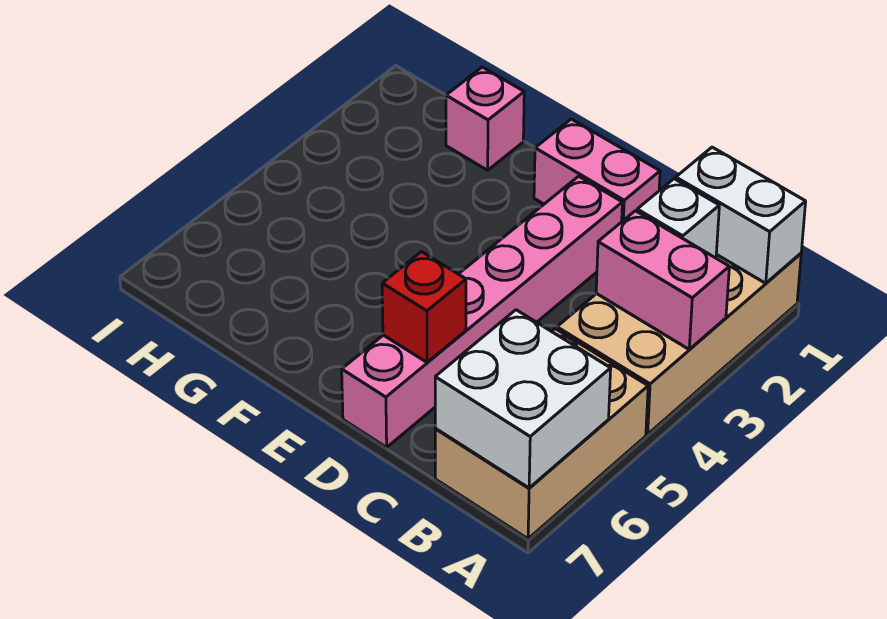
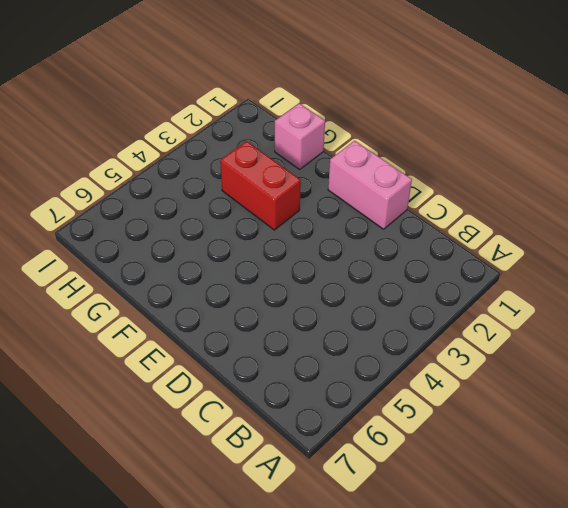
red brick F3:G3 level 1 -> none
none -> tan brick A1:B4 level 1
none -> tan brick A5:B7 level 1

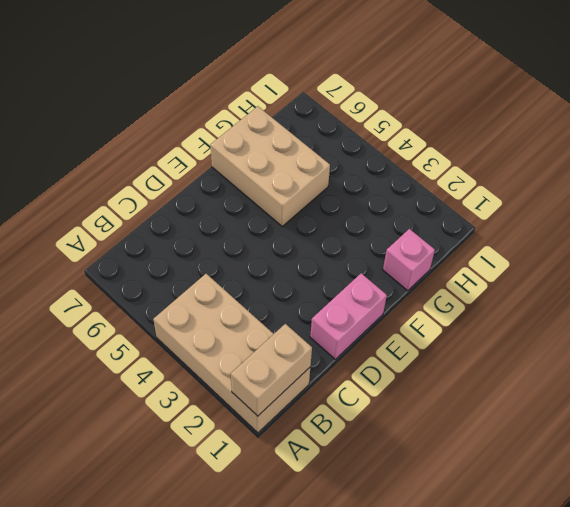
tan brick A1:B1 level 2 -> white brick A1:B1 level 2
tan brick F5:G7 level 1 -> tan brick A5:B7 level 1
none -> pink brick D2:D7 level 1
none -> pink brick A3:B3 level 2

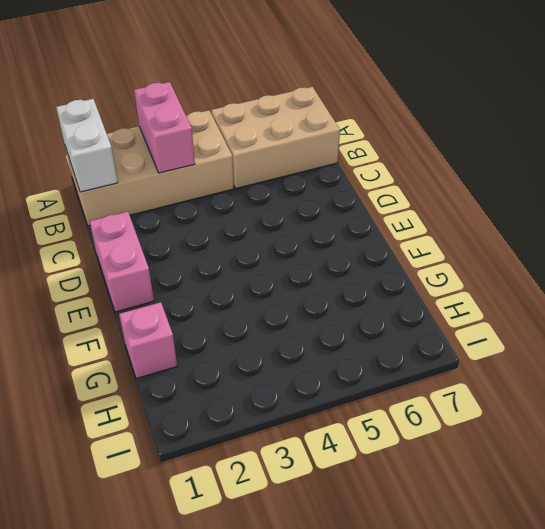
none -> pink brick D2:D7 level 1
none -> white brick A6:B7 level 2

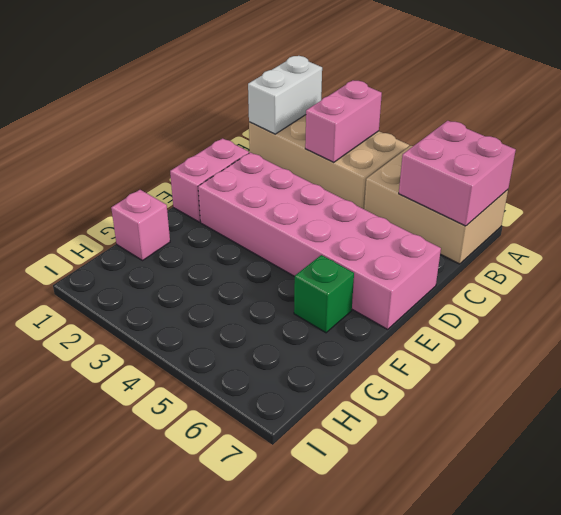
pink brick A6:B7 level 2 -> white brick A6:B7 level 2
pink brick D2:E7 level 1 -> pink brick D2:D7 level 1
green brick F6 level 1 -> none
none -> white brick B2 level 2
none -> red brick D6 level 2

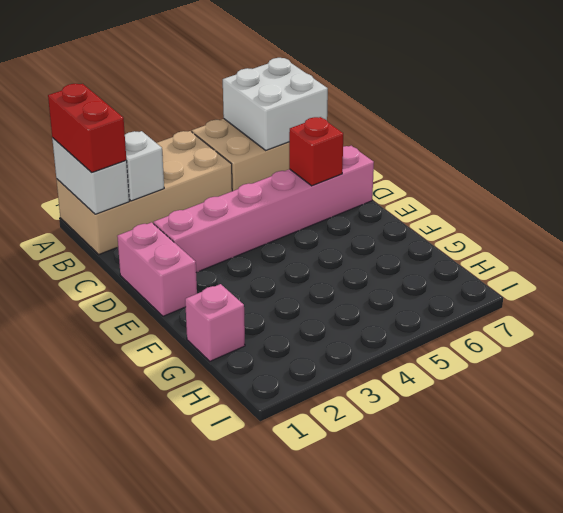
red brick A1:B1 level 3 -> none
none -> pink brick A3:B3 level 2

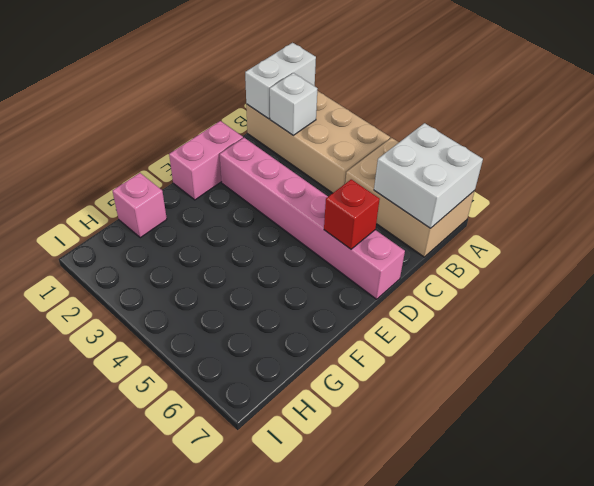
none -> pink brick A3:B3 level 2

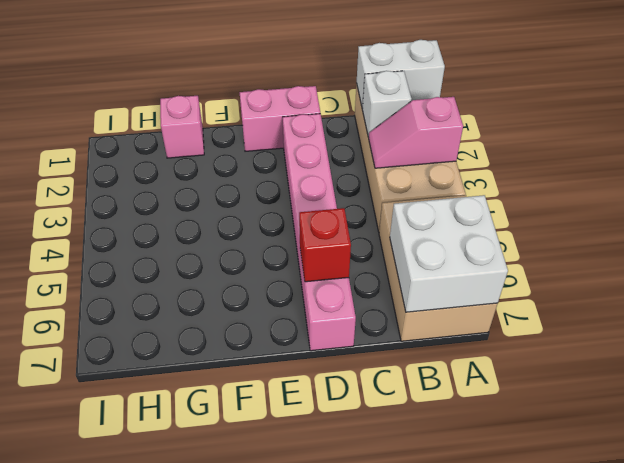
pink slope A3:B3 level 2 top A -> pink brick A3:B3 level 2

